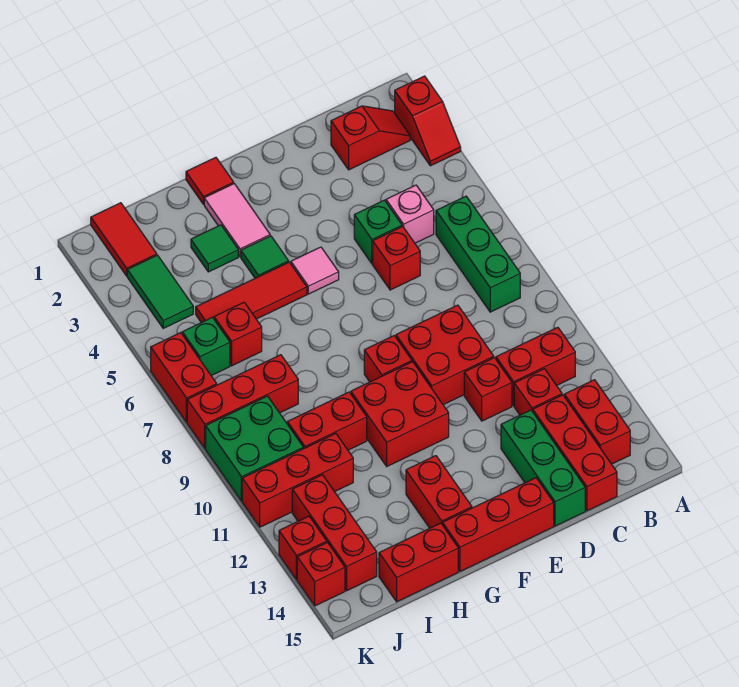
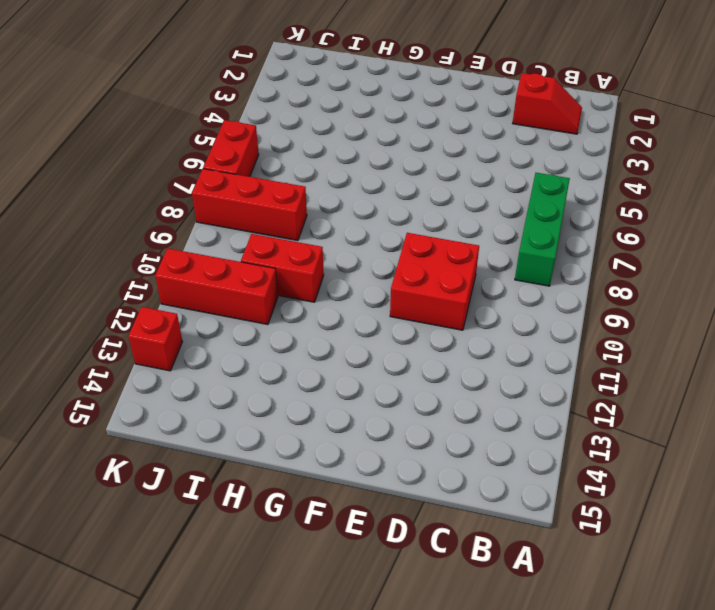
none -> red slope A2:A3 level 1 top 2
none -> red brick B11:C11 level 1
none -> red brick B13:B14 level 1
none -> pink brick C5 level 1

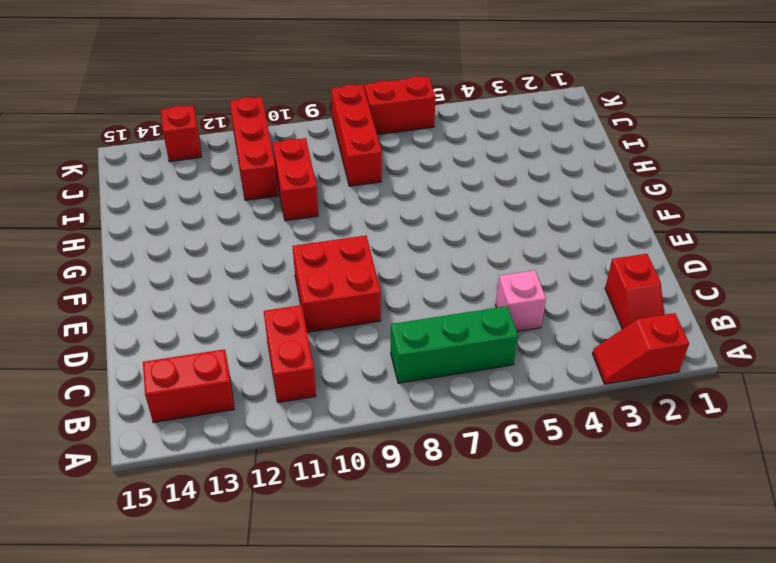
none -> red brick C12 level 1
none -> red brick C13:C15 level 1
none -> green brick D5 level 1
none -> red brick D6 level 1

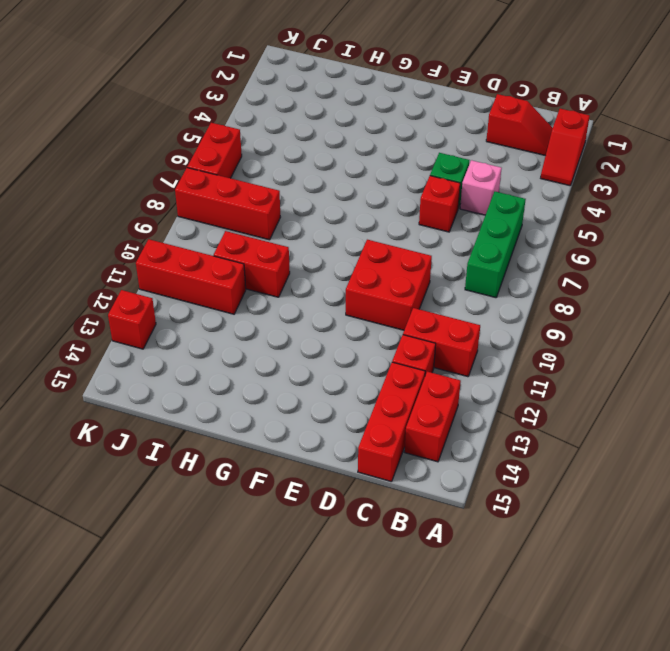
none -> red brick D11 level 1
none -> green brick D13:D15 level 1
none -> red brick E15:G15 level 1
none -> pink tile F5 level 1

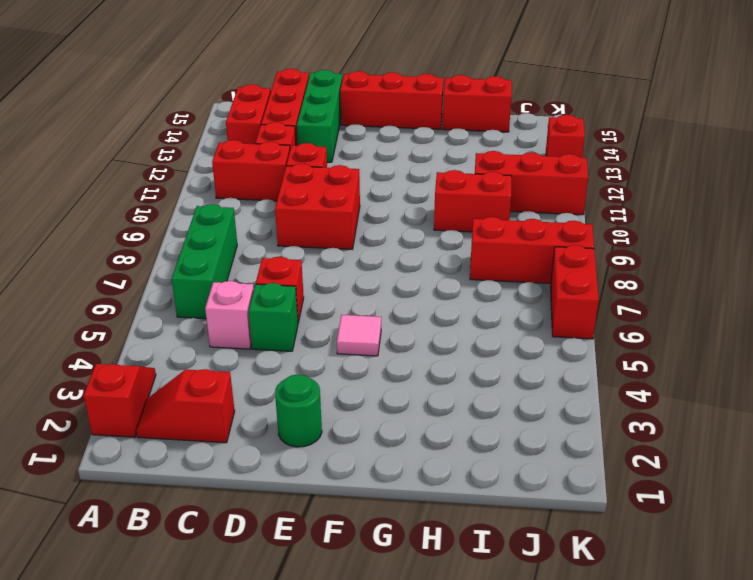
green round brick E2 level 1 -> none
none -> red brick F9 level 1
none -> red brick F10:G11 level 1
none -> red tile G1 level 1
none -> pink tile G2:G3 level 1

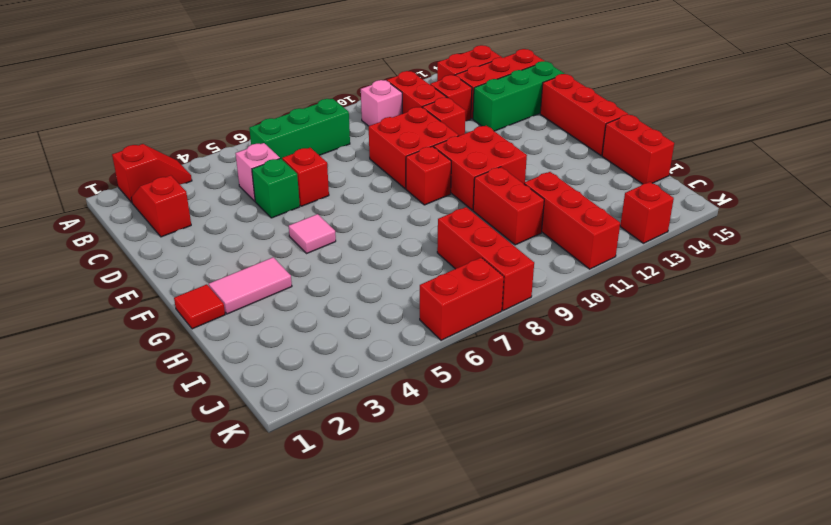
pink brick B10 level 1 -> none
none -> green tile G4 level 1
none -> red tile G5:I5 level 1
none -> red brick G13:G14 level 1
none -> green tile H3 level 1

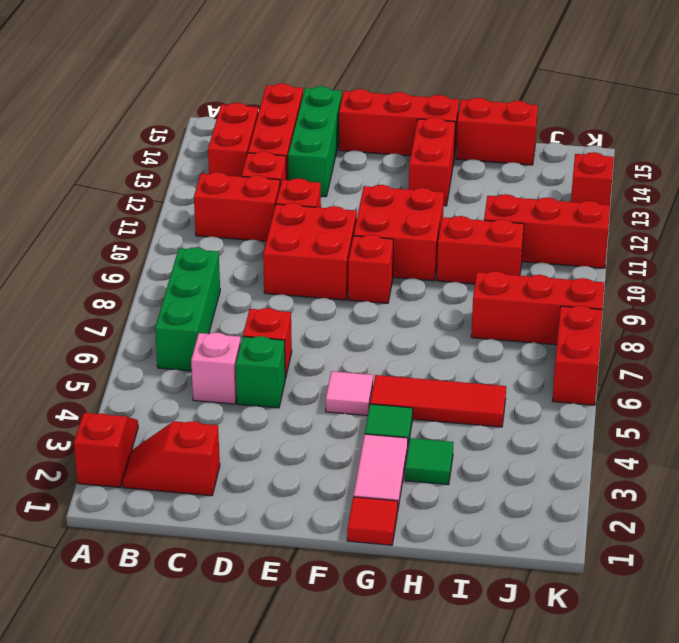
none -> red brick I6 level 1
none -> red tile J1:J2 level 1
none -> green tile J3:J4 level 1
none -> green brick J6 level 1

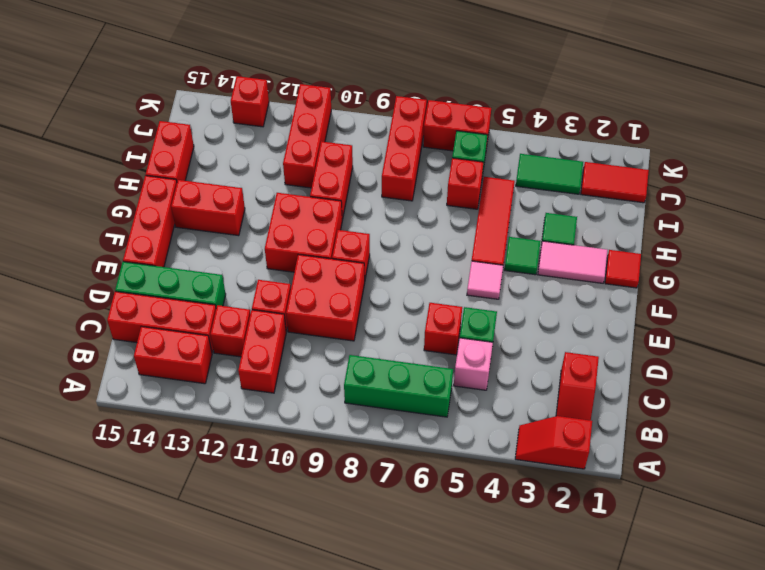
none -> green brick J9:K10 level 1
none -> red brick J12:J14 level 1
none -> red brick K14 level 1

